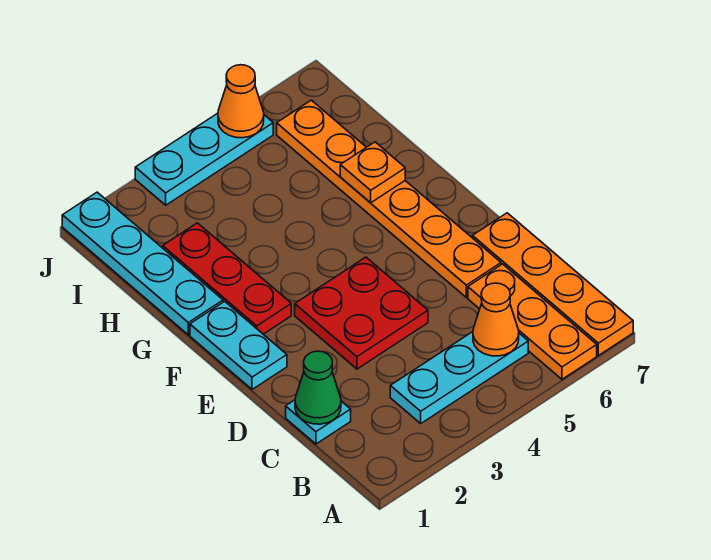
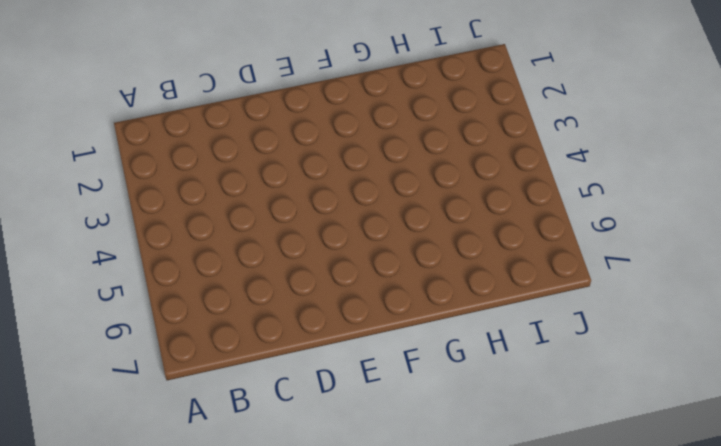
none -> orange plate A6:C6 level 1
none -> orange plate A7:D7 level 1
none -> cyan plate B3:B5 level 1

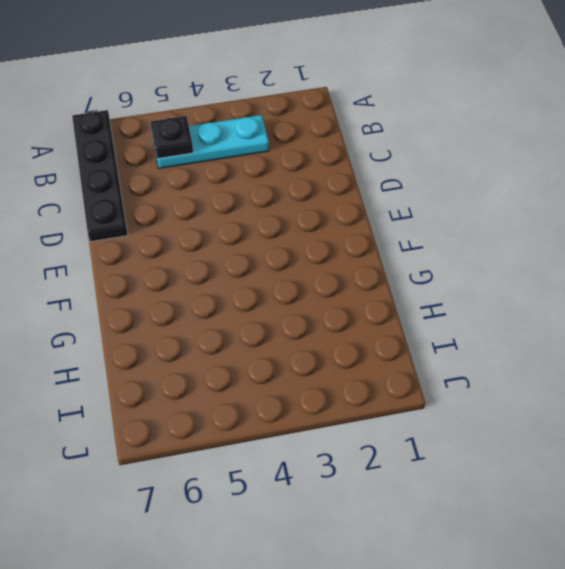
black plate A7:D7 level 1 -> orange plate A7:D7 level 1
black plate B5 level 2 -> orange cone B5 level 2
none -> orange plate A6:C6 level 1
none -> cyan plate C1 level 1
none -> red plate D3:E4 level 1

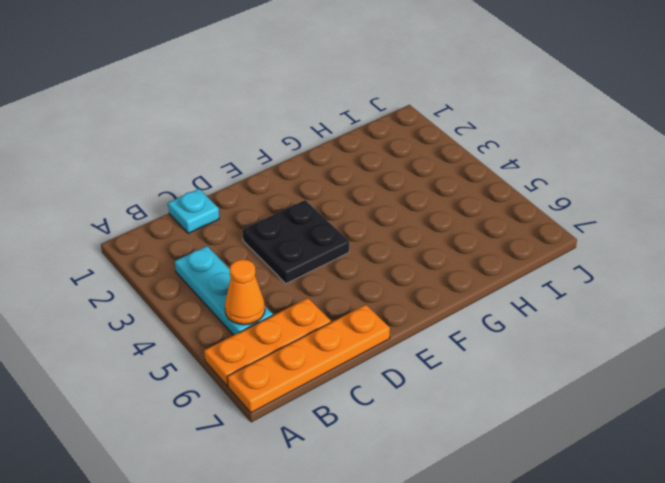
black plate D3:E4 level 1 -> red plate D3:E4 level 1
none -> orange plate D6:I6 level 1
none -> cyan plate E1:F1 level 1
none -> red plate F2:H2 level 1

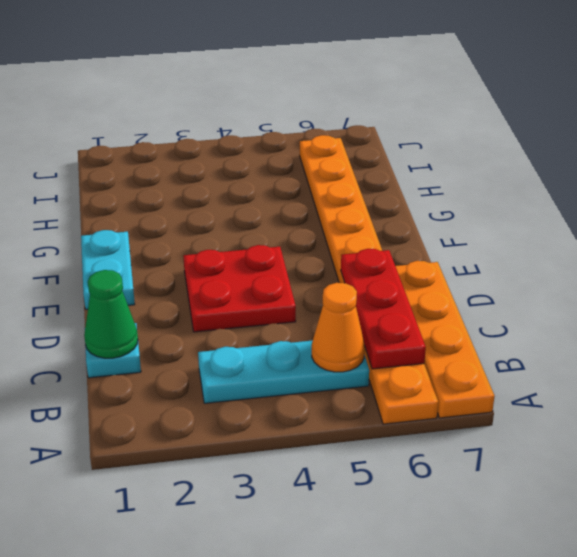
red plate B6:D6 level 2 -> red plate F2:H2 level 1
none -> cyan plate G1:J1 level 1
none -> cyan plate J3:J5 level 1
none -> orange plate G6 level 2

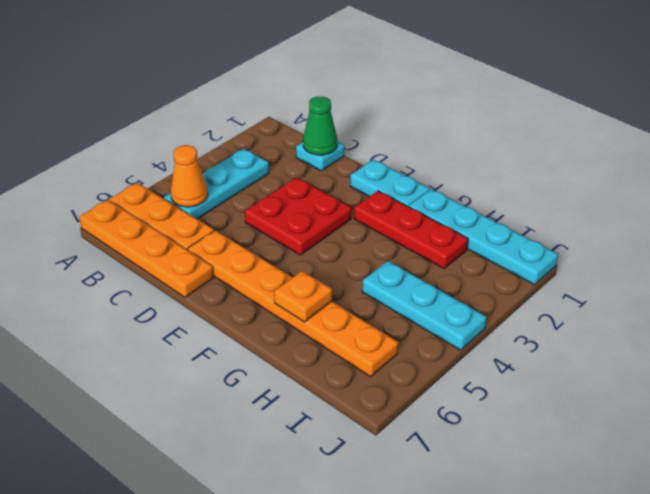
cyan plate H4:J4 level 1 -> cyan plate J3:J5 level 1
none -> orange cone J5 level 2

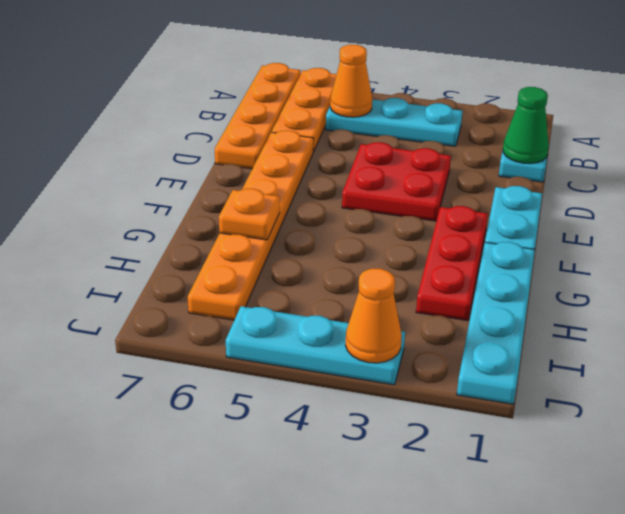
orange cone J3 level 2 -> orange cone J5 level 2

